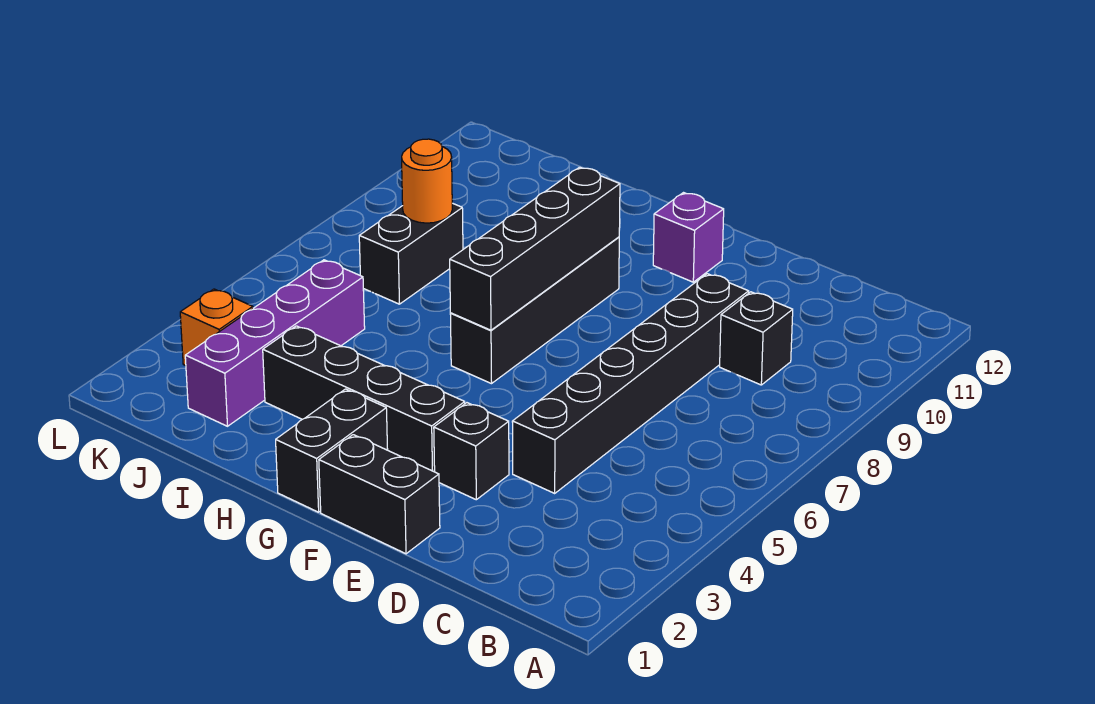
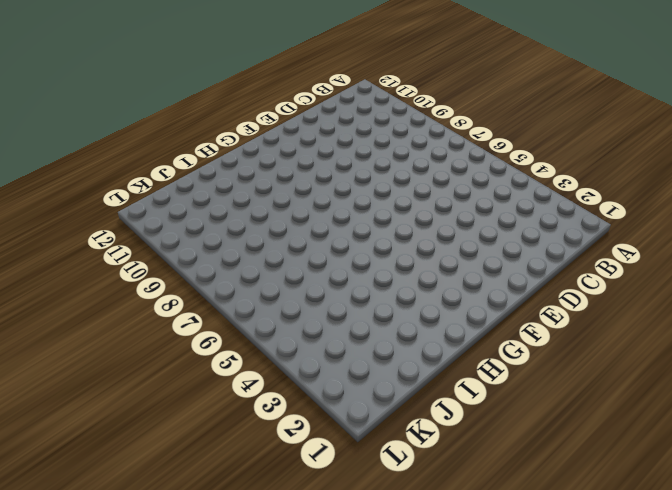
none -> black brick C9 level 1
none -> black brick D4:D9 level 1
none -> black brick E1:F1 level 1

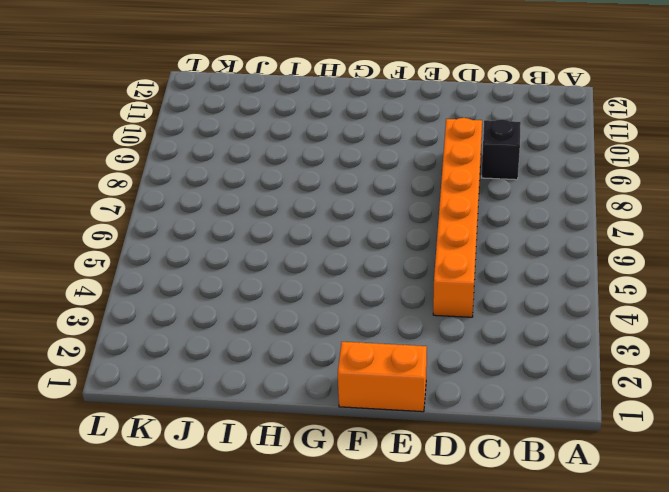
orange brick D4:D9 level 1 -> black brick D4:D9 level 1
orange brick E1:F1 level 1 -> black brick E1:F1 level 1
none -> black brick E3 level 1
none -> black brick F3:I3 level 1
none -> purple brick F11 level 1

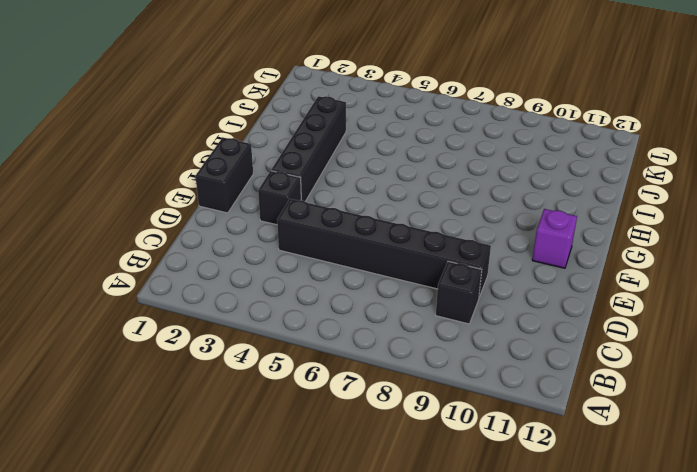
none -> black brick G1:G2 level 1
none -> black brick G6:G9 level 1
none -> purple brick J2:J5 level 1

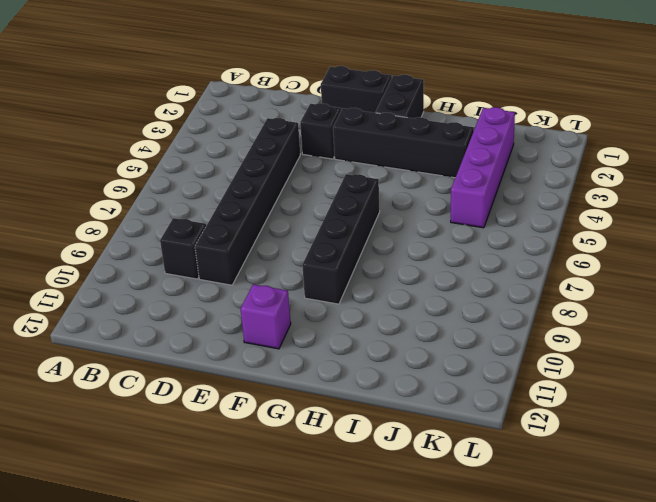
none -> black brick J7:J8 level 1
none -> orange brick K3 level 1
none -> black brick G6:G9 level 2

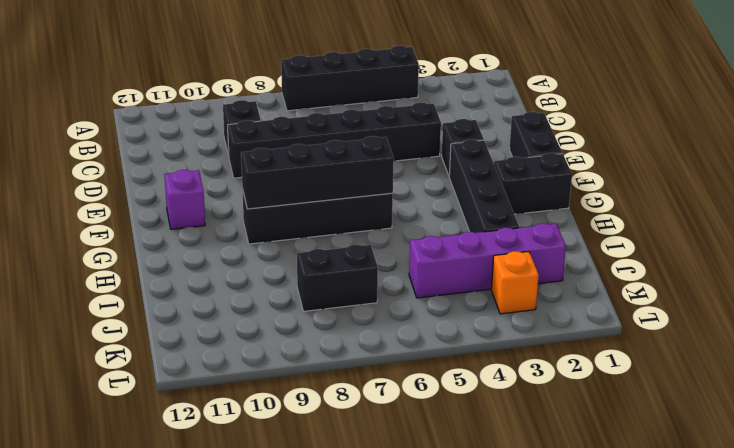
black brick A4:A7 level 1 -> none
none -> orange round brick J8 level 2

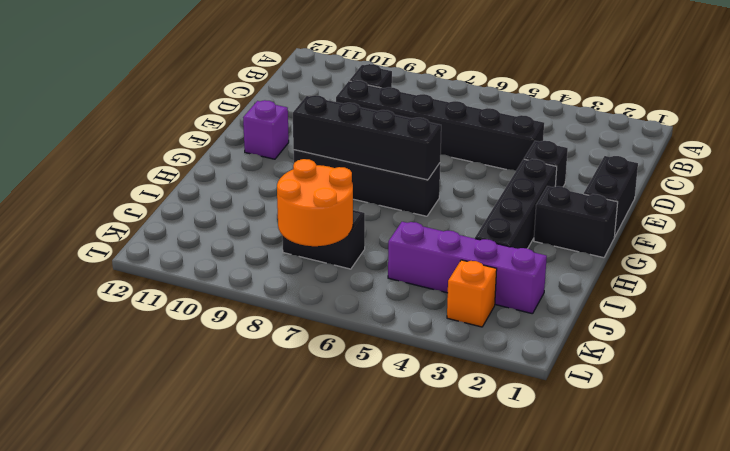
orange round brick J7:K8 level 2 -> orange round brick J8 level 2

